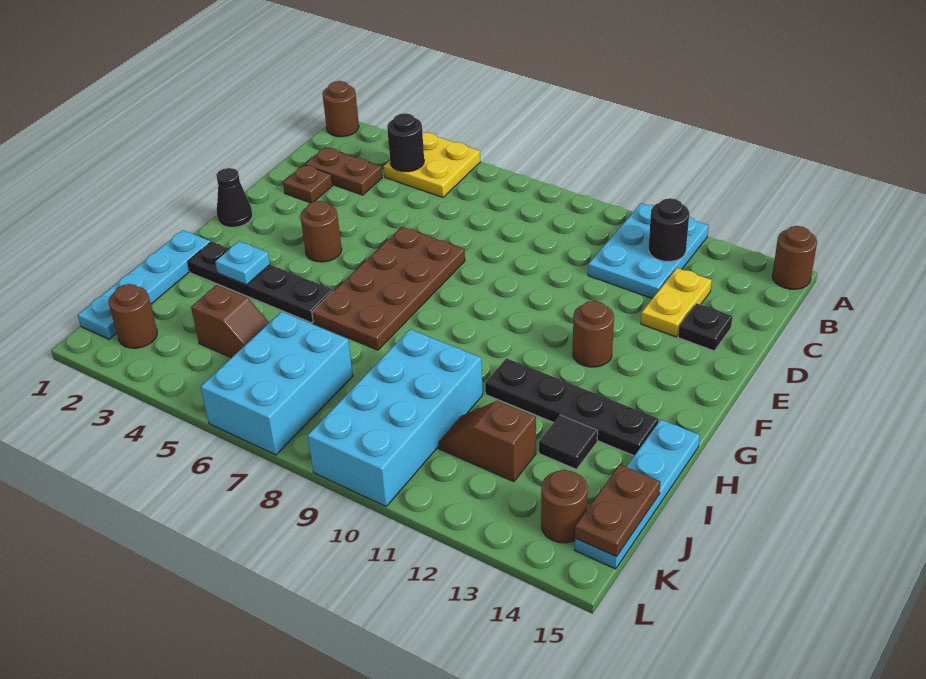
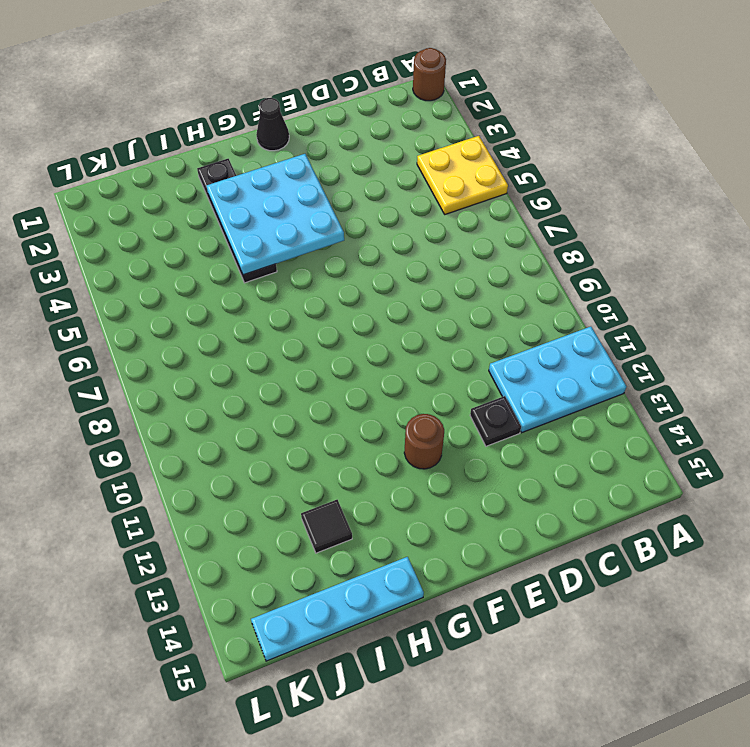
black plate D12 level 1 -> black plate D14 level 1
cyan plate F3:H5 level 2 -> cyan plate H3 level 2
none -> brown round brick A15 level 1
none -> brown plate C2:C3 level 1
none -> yellow plate C13:D13 level 1

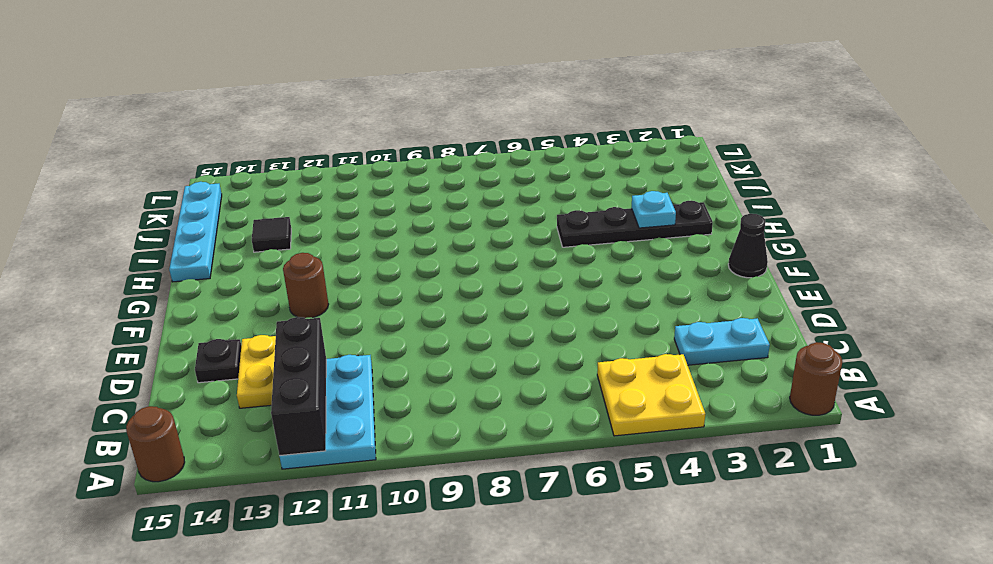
black brick A12:C12 level 2 -> black round brick B12 level 2
cyan plate C2:C3 level 1 -> brown plate C2:C3 level 1
none -> brown plate D2 level 1
none -> brown plate E6:H7 level 1
none -> brown round brick F4 level 1

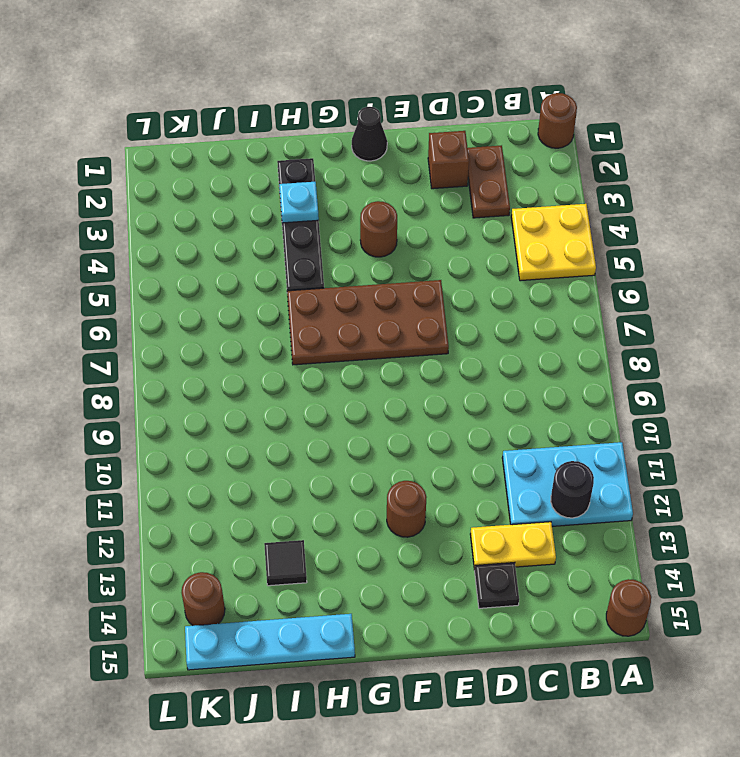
brown brick D2 level 1 -> brown plate D2 level 1
none -> cyan plate H1:K1 level 1
none -> black plate H11:H14 level 1
none -> cyan brick I9:L10 level 1

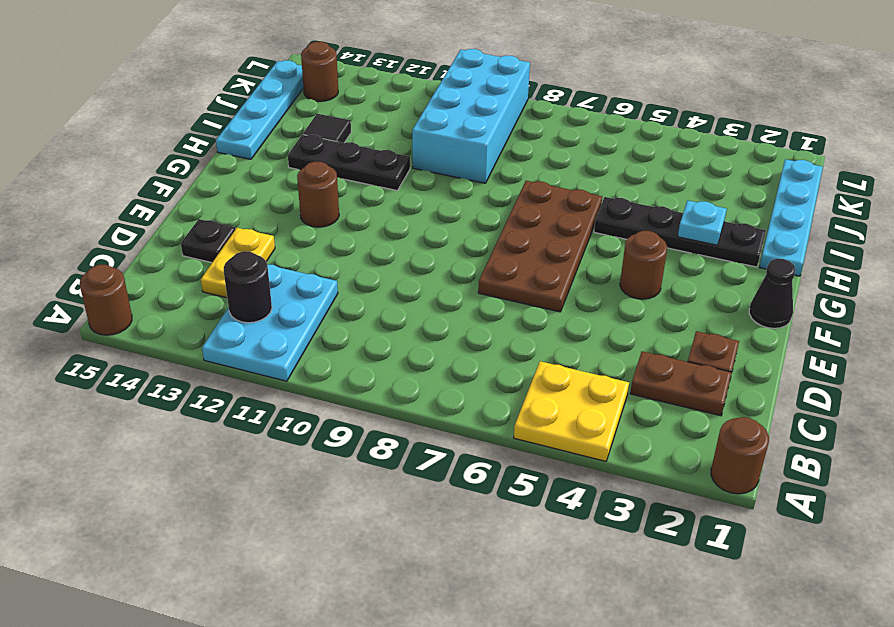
black plate H11:H13 level 1 -> black plate H11:H14 level 1
none -> brown slope J4:J5 level 1 top 4
none -> cyan brick J6:L7 level 1
none -> brown slope J11:J12 level 1 top 12

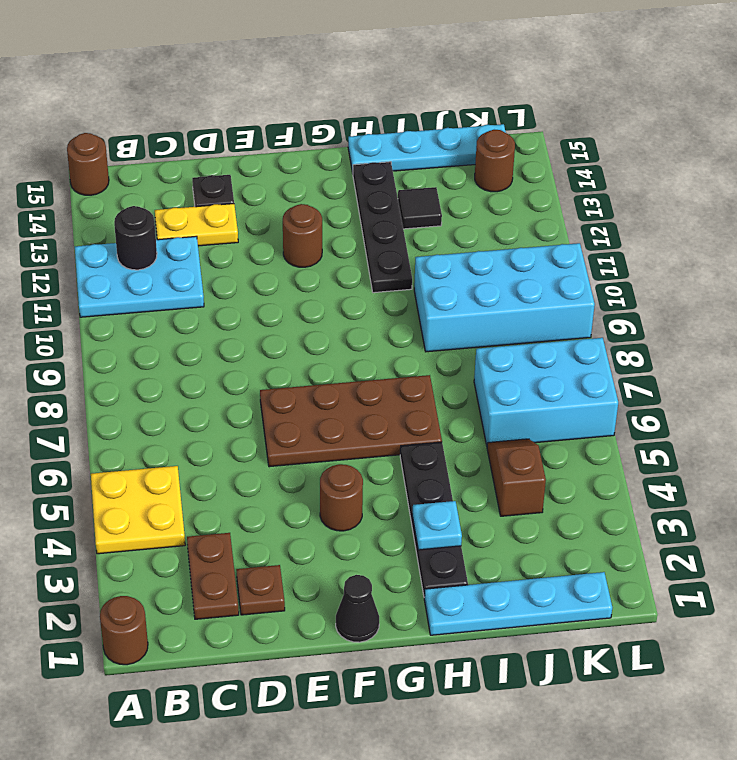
none -> brown slope J11:J12 level 1 top 12
none -> brown round brick K2 level 1
none -> black round brick B4 level 2

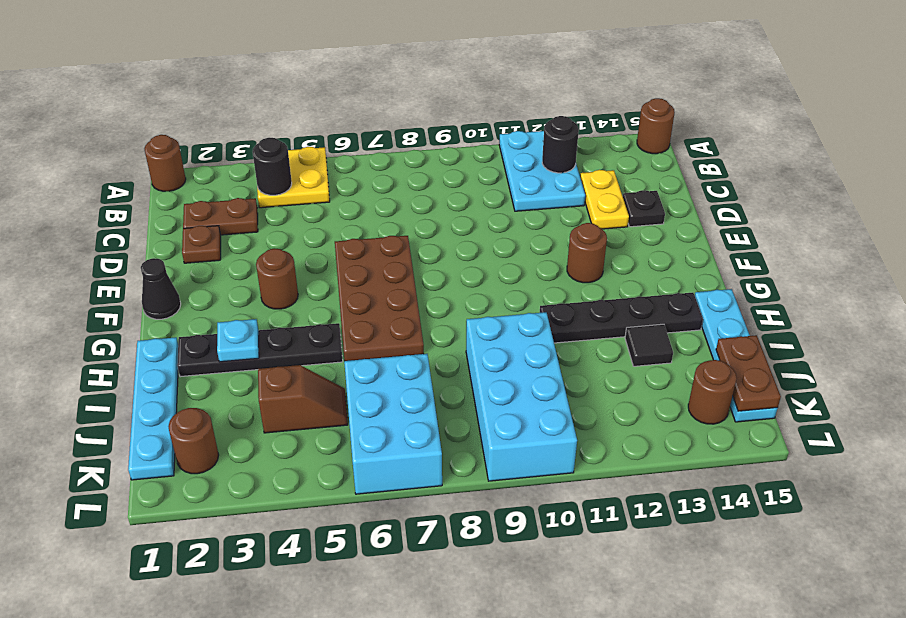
none -> brown slope J11:J12 level 1 top 12

